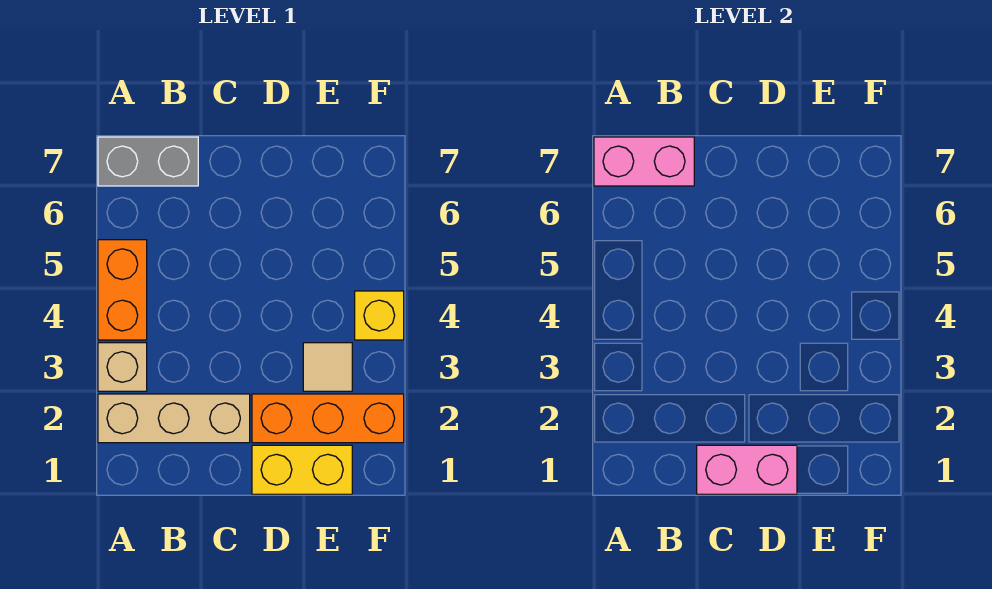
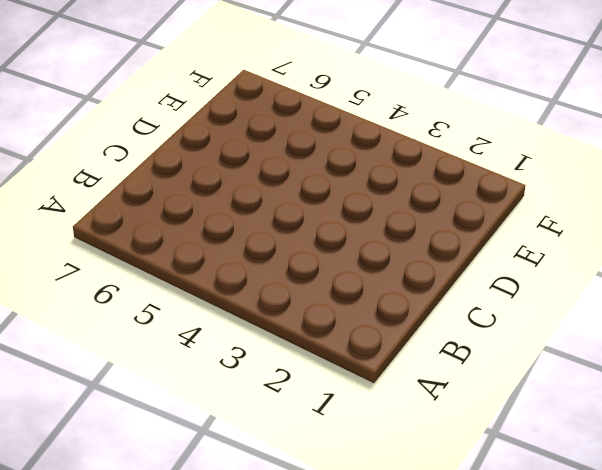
none -> tan brick A2:C2 level 1
none -> tan brick A3 level 1

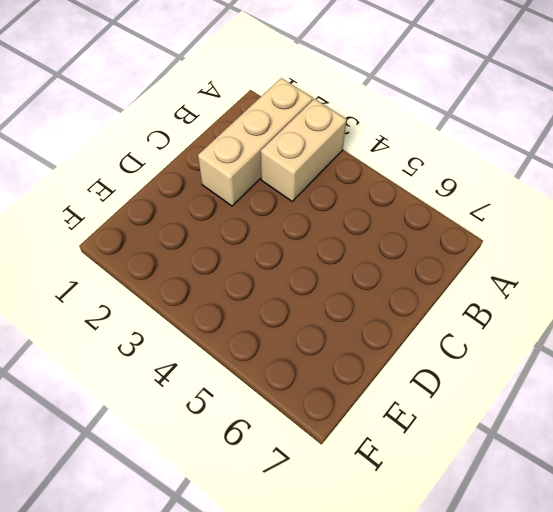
tan brick A3:B3 level 1 -> tan brick A3 level 1
none -> orange brick A4:A5 level 1
none -> grey brick A7:B7 level 1

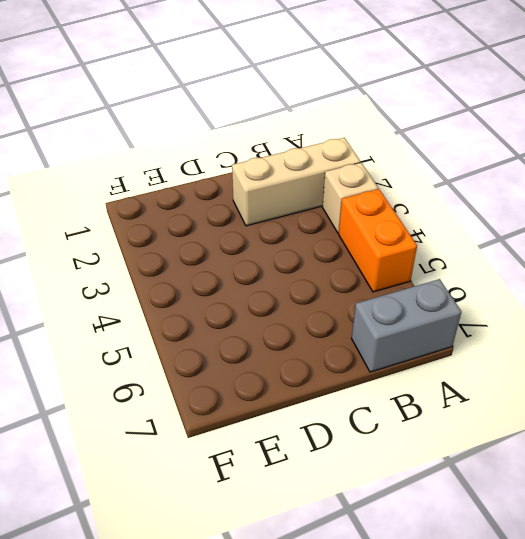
none -> yellow brick D1:E1 level 1
none -> orange brick D2:F2 level 1

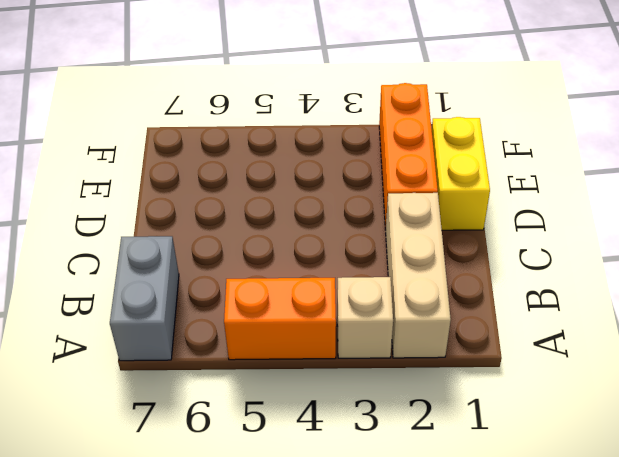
none -> tan tile E3 level 1
none -> yellow brick F4 level 1

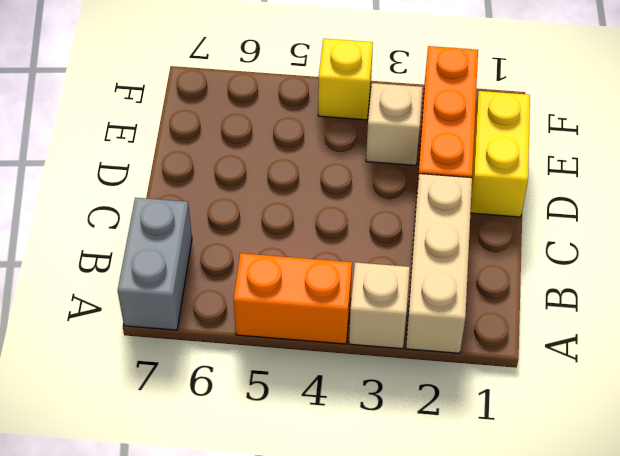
tan brick E3 level 1 -> tan tile E3 level 1
none -> pink brick A7:B7 level 2
none -> pink brick C1:D1 level 2

